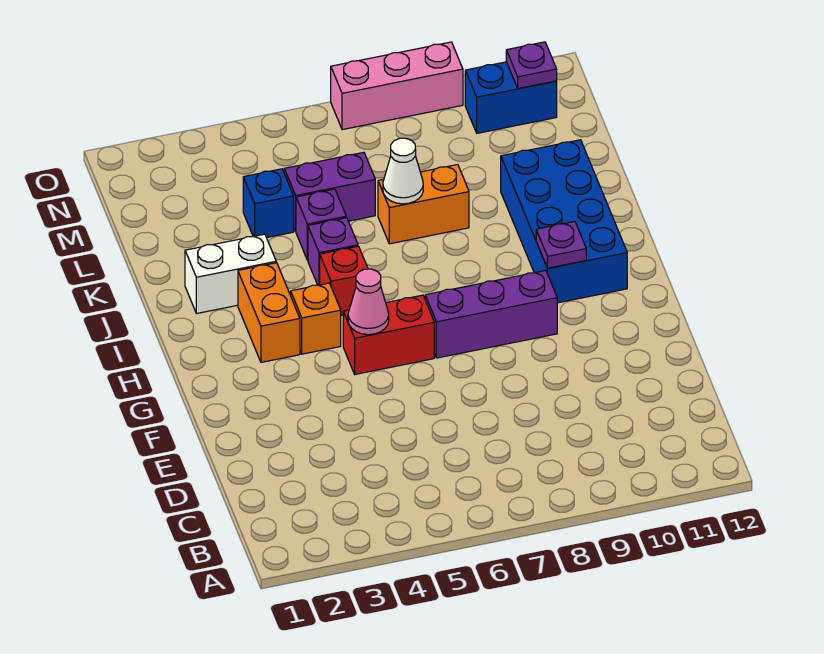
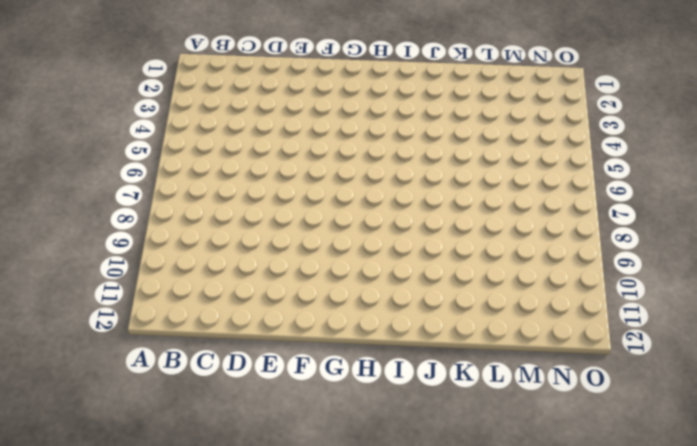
none -> red brick G5:G6 level 1
none -> purple brick G7:G9 level 1
none -> orange brick H3:I3 level 1

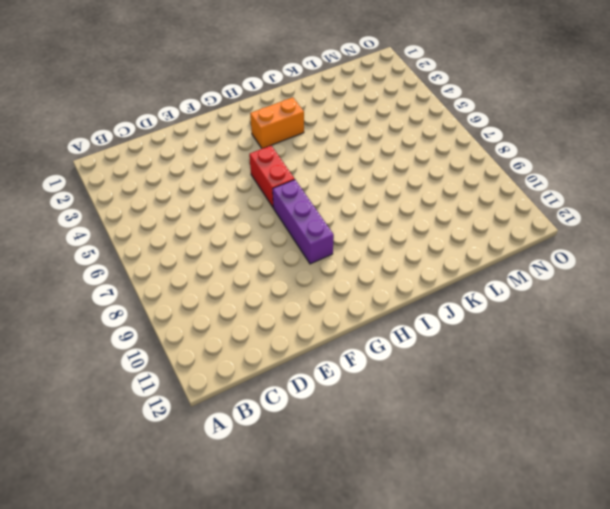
none -> orange brick H4 level 1
none -> blue brick H10:K11 level 1
none -> red brick I5 level 1

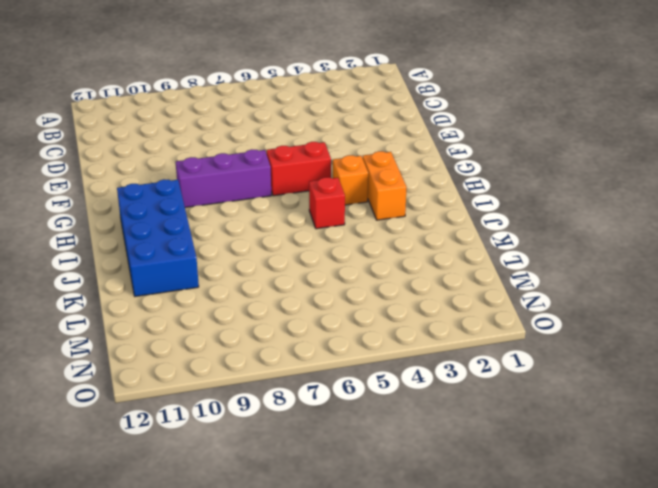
none -> white brick J2:J3 level 1
none -> purple brick J5 level 1
none -> purple brick K5 level 1

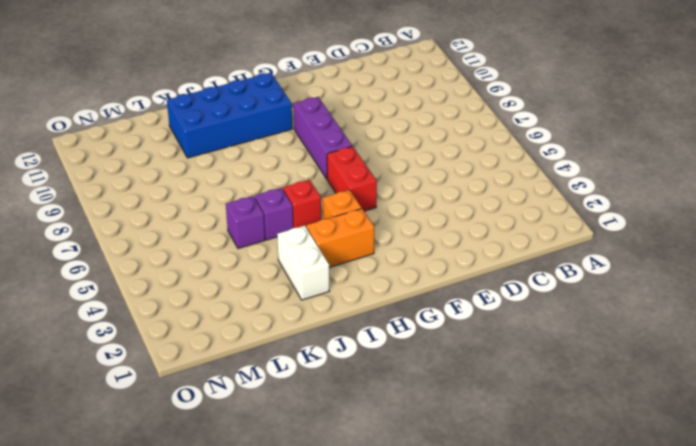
none -> orange brick K7:K8 level 1
none -> blue brick L4 level 1
none -> purple brick L5:L6 level 1

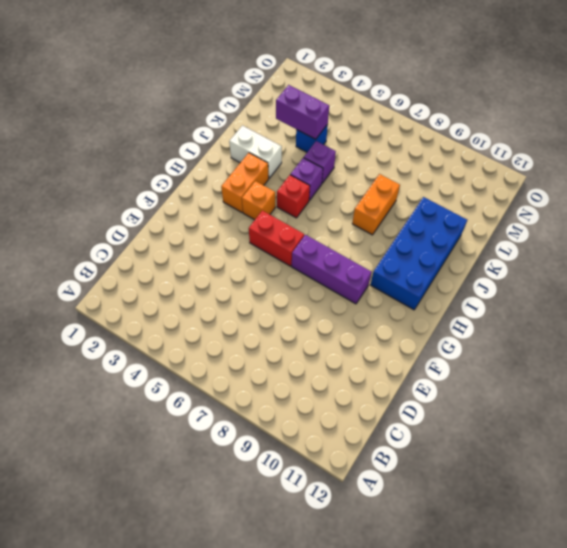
orange brick J8:K8 level 1 -> orange brick K7:K8 level 1
purple brick L3:L4 level 2 -> purple brick L5:L6 level 1
none -> blue brick N10:N11 level 1
none -> pink brick O7:O9 level 1
none -> pink cone G5 level 2

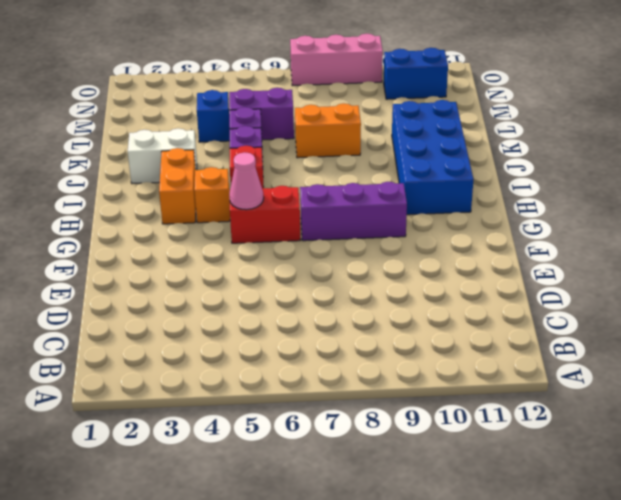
none -> purple plate H10 level 2
none -> white cone K7 level 2
none -> purple plate N11 level 2

